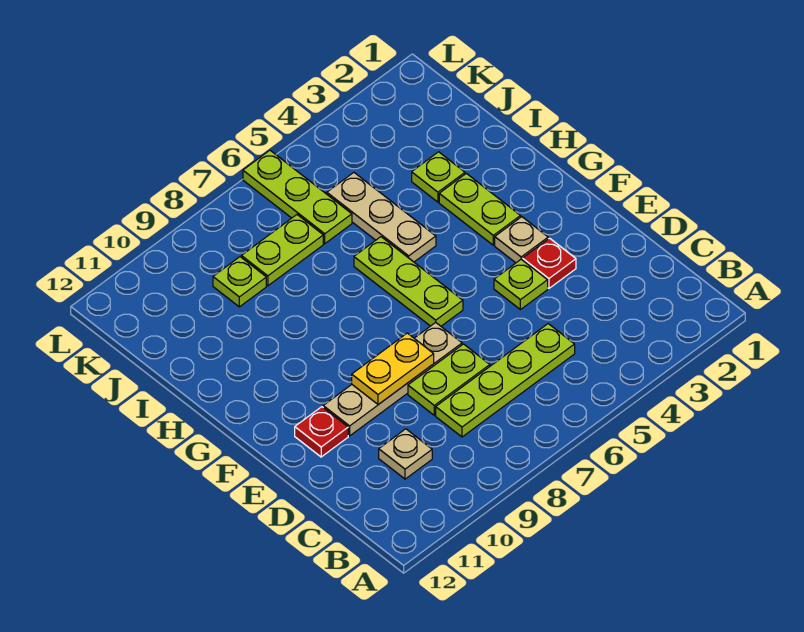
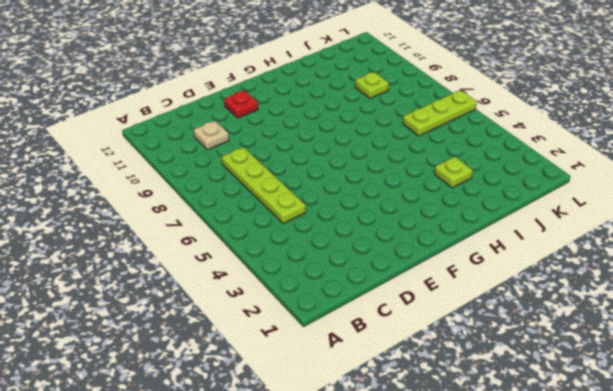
none -> lime plate D7:D8 level 1
none -> red plate E3 level 1
none -> lime plate E4 level 1

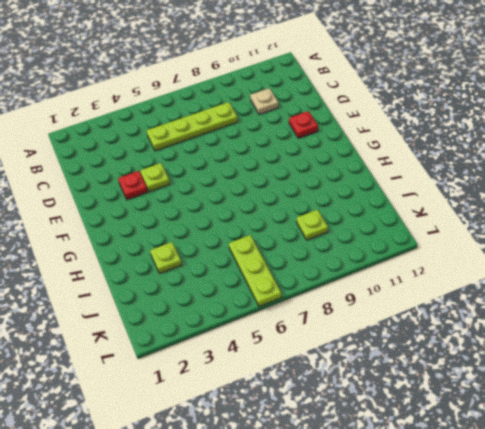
none -> lime plate D7:D8 level 1
none -> tan plate E7:E10 level 1
none -> tan plate F3 level 1

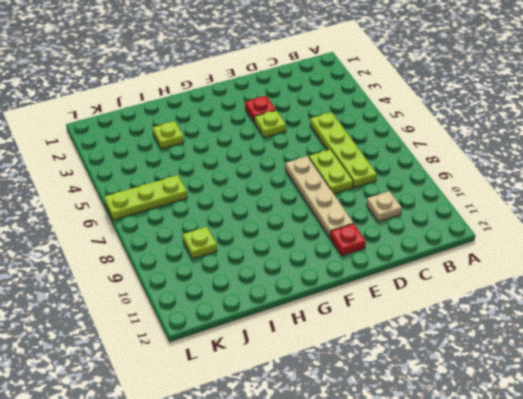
none -> tan plate F3 level 1
none -> lime plate F6:H6 level 1
none -> lime plate G3:H3 level 1

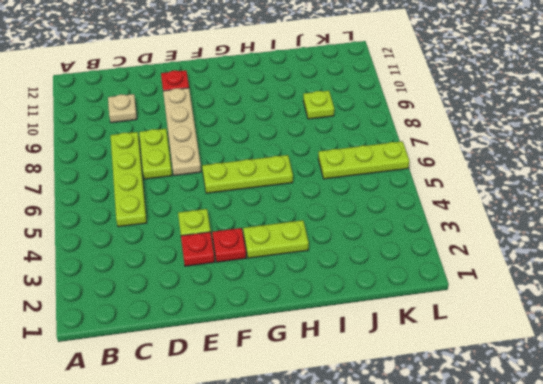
red plate F3 level 1 -> tan plate F3 level 1
none -> tan plate H5:J5 level 1
none -> lime plate I3 level 1
none -> lime plate J7:J8 level 1

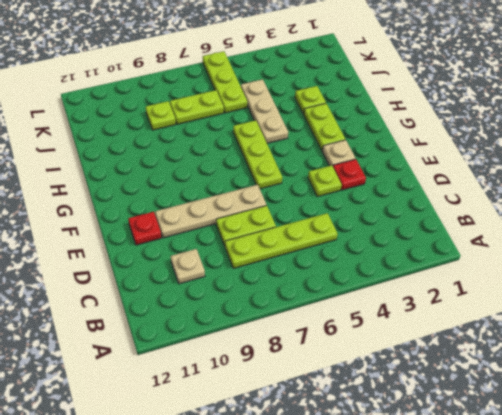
none -> yellow plate E8:E9 level 2

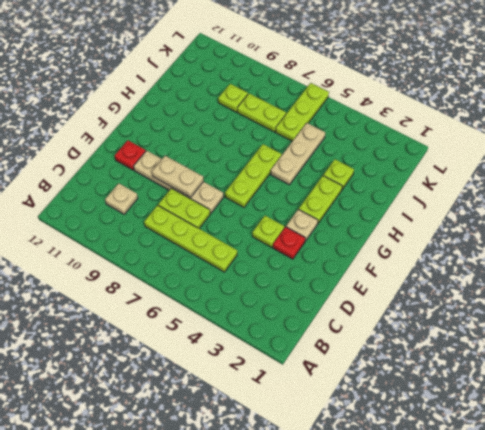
tan plate E8:E9 level 2 -> yellow plate E8:E9 level 2

